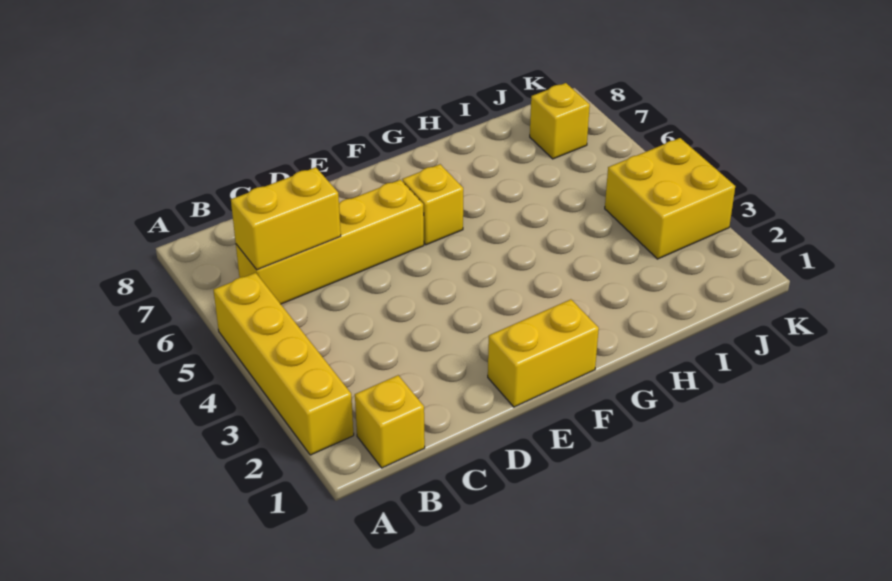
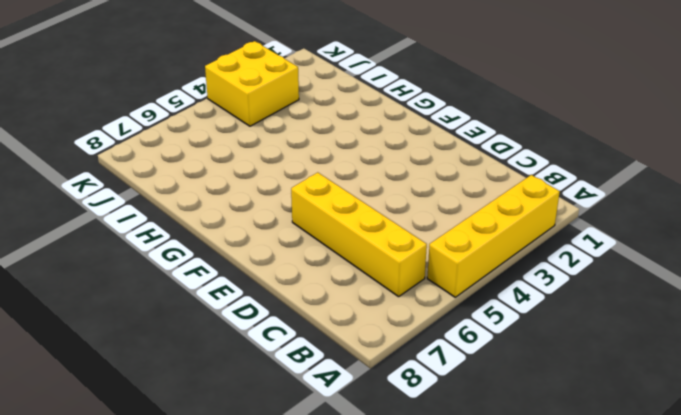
none -> yellow brick B1 level 1
none -> yellow brick E1:F1 level 1

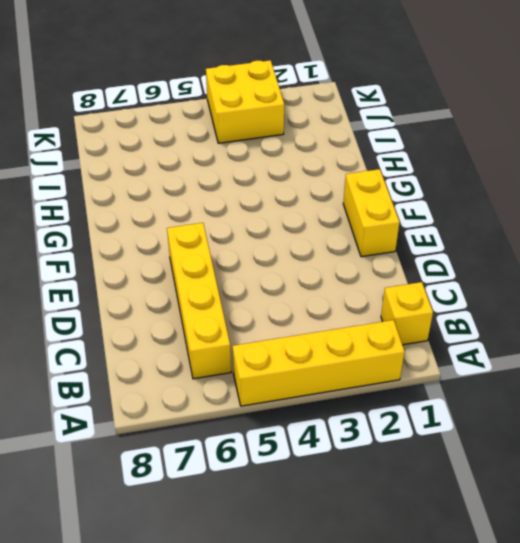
none -> yellow brick F6 level 1
none -> yellow brick J7 level 1

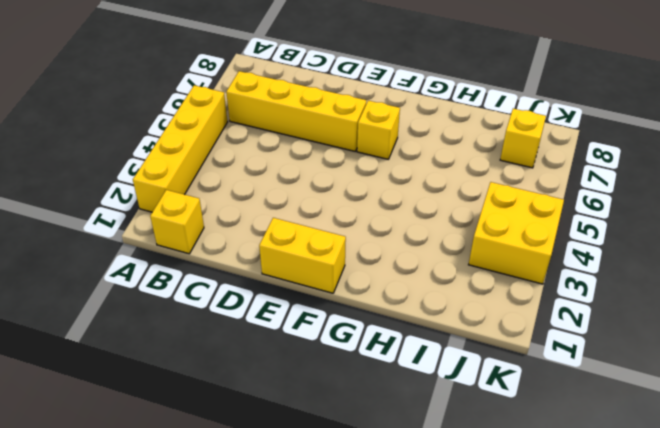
none -> yellow brick B6:C6 level 2

